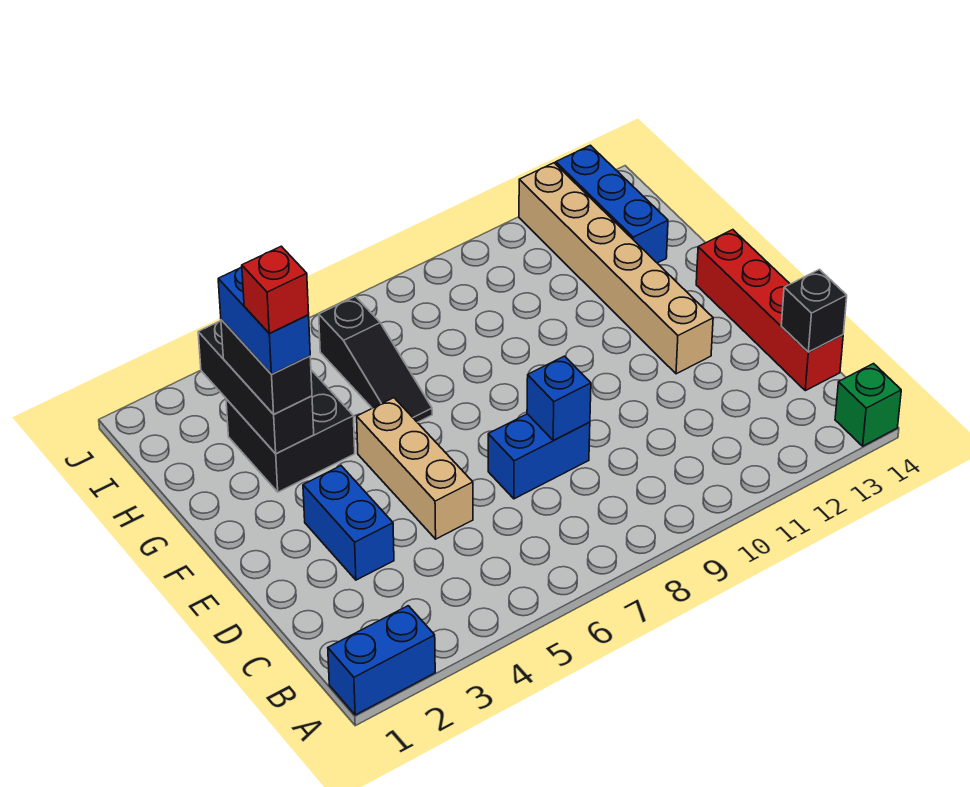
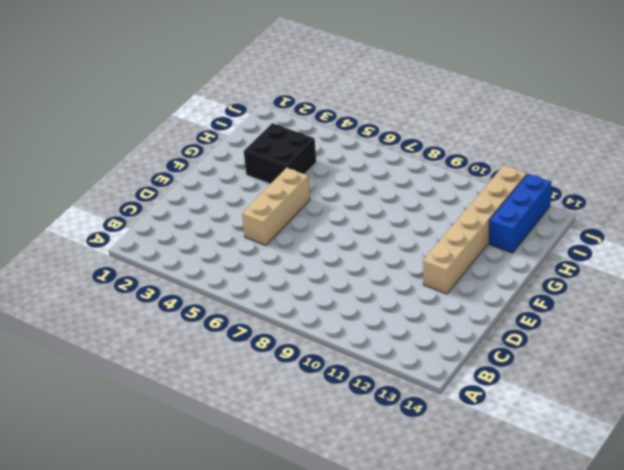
none -> blue brick A1:A2 level 1
none -> green brick A14 level 1
none -> red brick C14:F14 level 1

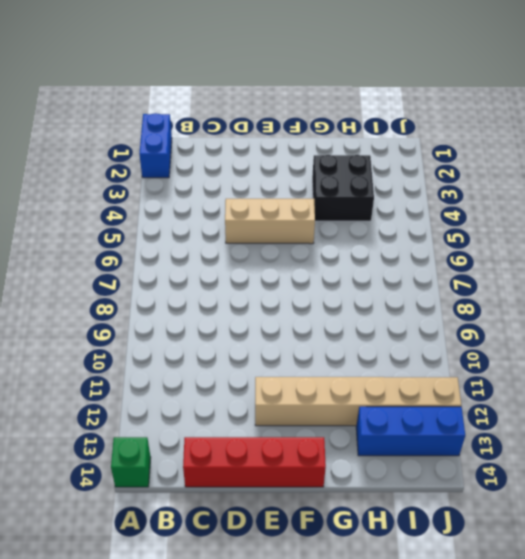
none -> blue brick D3:E3 level 1
none -> blue brick D7:D8 level 1
none -> black slope G6:I6 level 1 top I

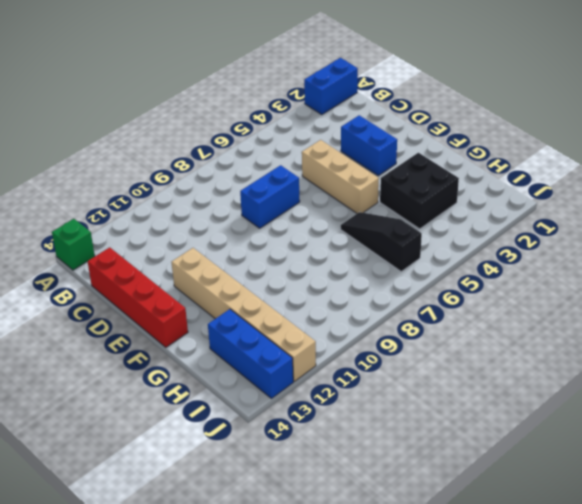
none -> black brick C14 level 2
none -> blue brick D8 level 2
none -> black brick G3:I3 level 2

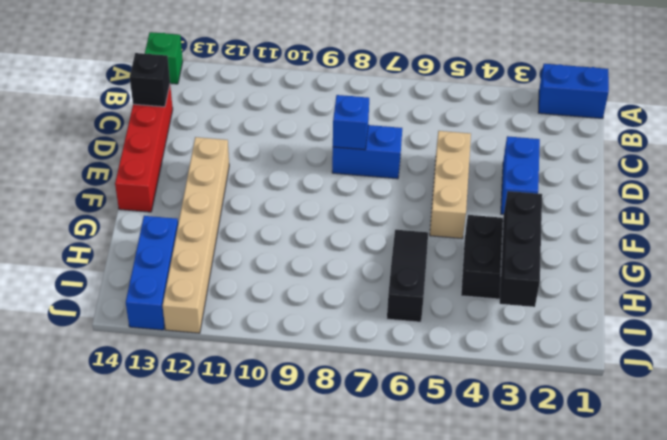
none -> black brick G3:H3 level 3
none -> blue brick G3:H3 level 4
none -> red brick G3 level 5

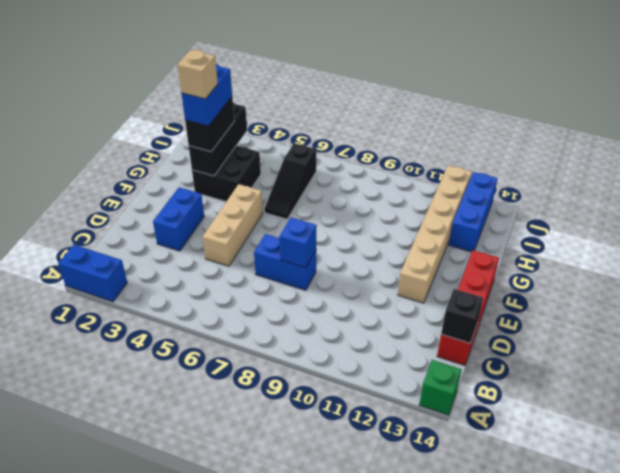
tan brick G3 level 5 -> red brick G3 level 5

